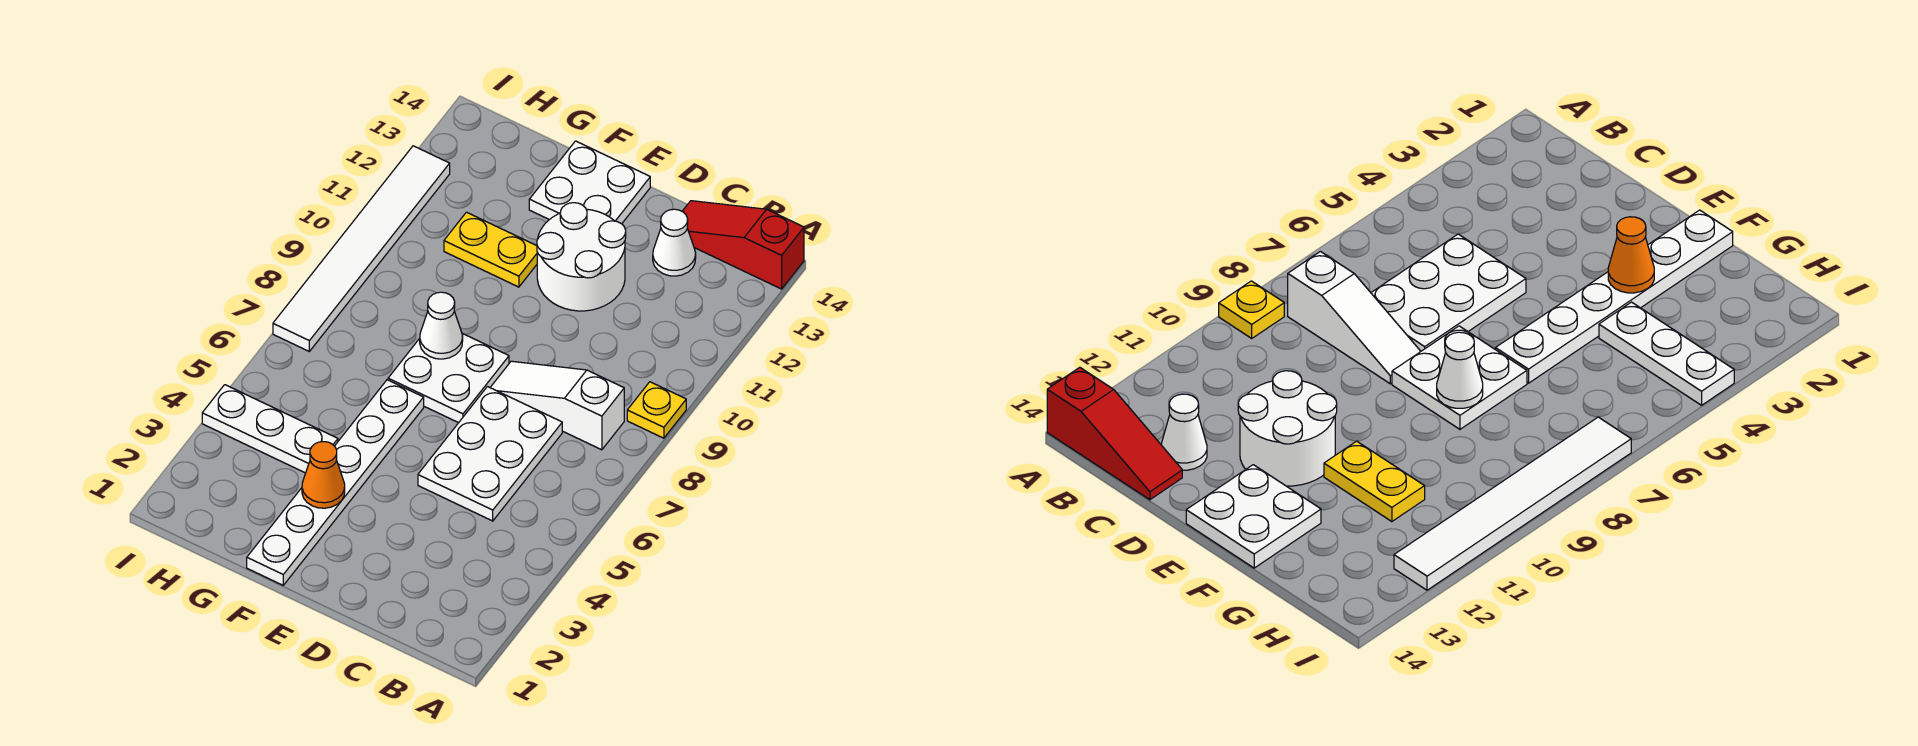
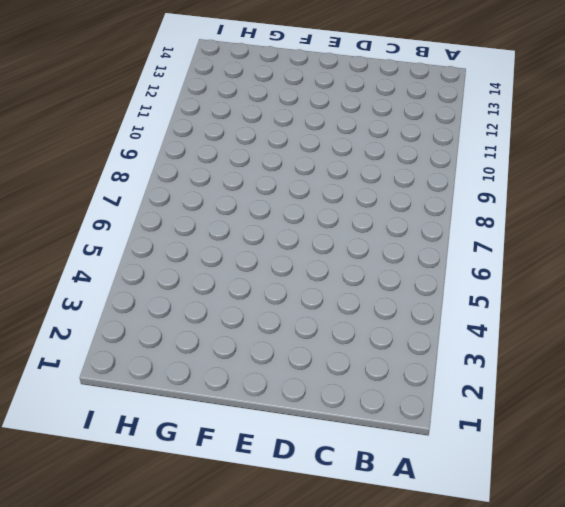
none -> yellow plate A9 level 1
none -> red slope A14:C14 level 1 top A
none -> white slope B8:D8 level 1 top B

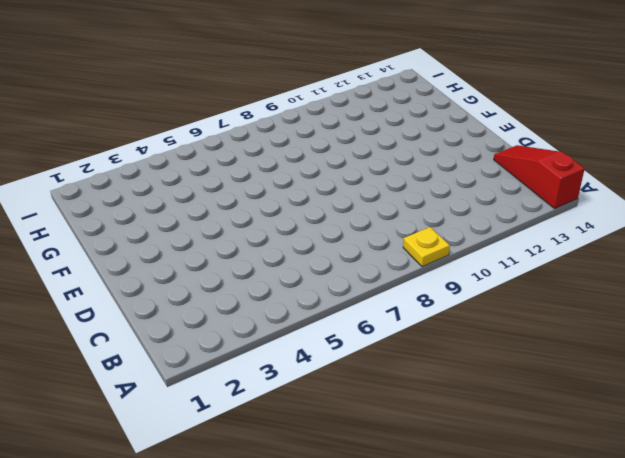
none -> white slope B8:D8 level 1 top B
none -> white plate C5:D7 level 1
none -> white cone C13 level 1

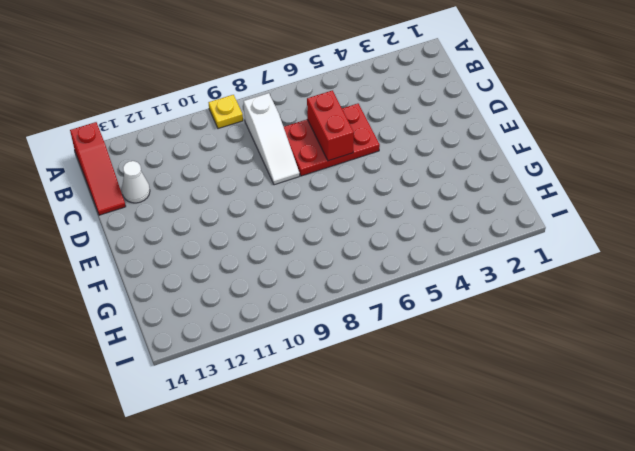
red plate C5:D7 level 1 -> white plate C5:D7 level 1
red brick C6:D6 level 2 -> none
none -> white round brick D11:E12 level 1
none -> white plate E7:F8 level 1
none -> white plate E13:F14 level 1

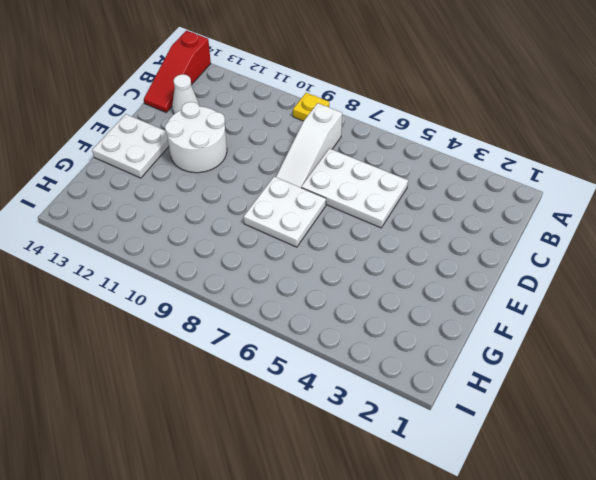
none -> white plate F1:F6 level 1
none -> yellow plate F11:G11 level 1
none -> white plate G4:I4 level 1

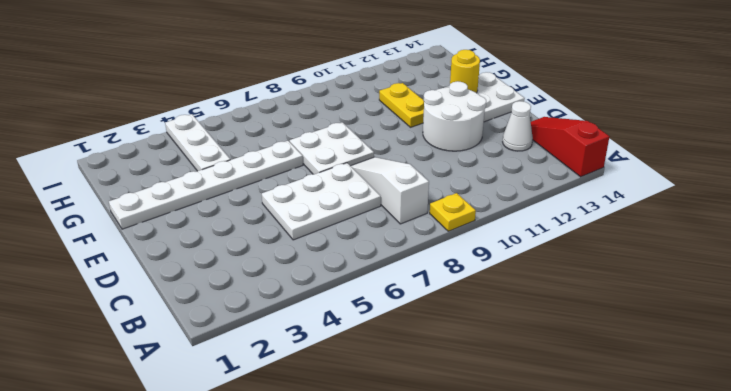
yellow round brick F13 level 2 -> none
none -> white tile I7:I12 level 1
none -> orange cone F3 level 2
none -> white cone F8 level 2

